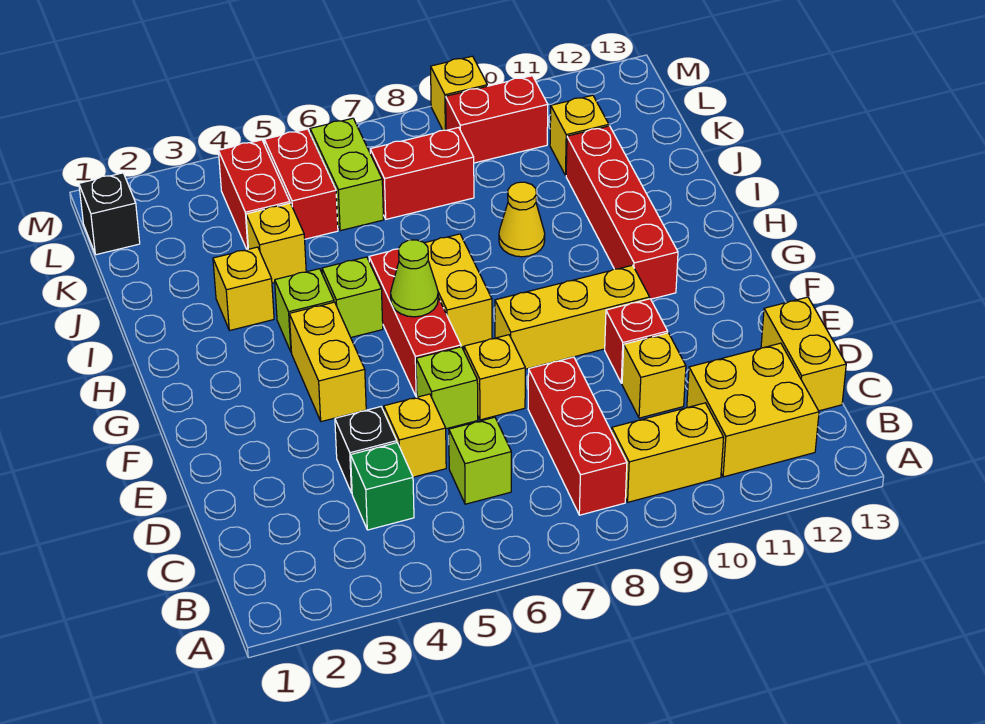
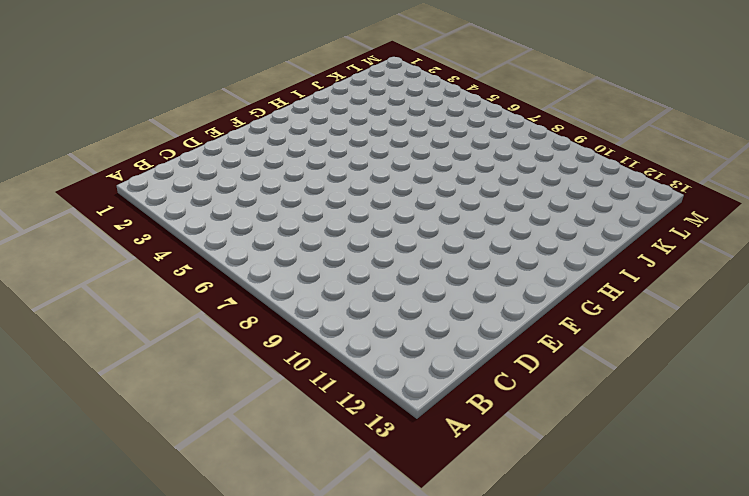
none -> red brick B8:D8 level 1
none -> yellow brick B9:B10 level 1
none -> yellow brick B11:C12 level 1
none -> green brick C4 level 1

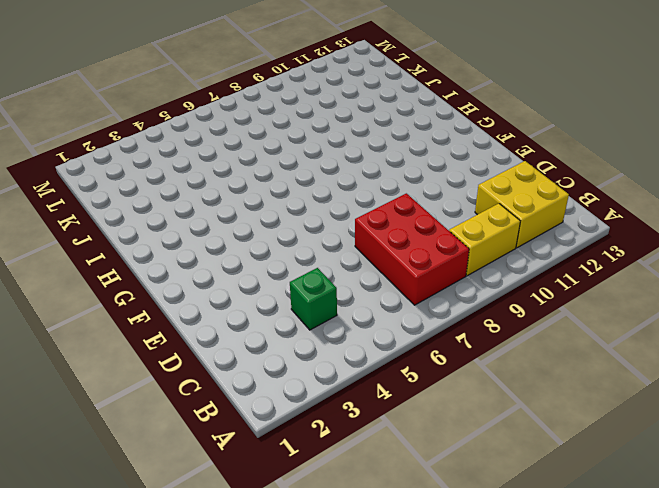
red brick B7:D8 level 1 -> red brick B8:D8 level 1
none -> lime brick C6 level 1
none -> yellow brick C13:D13 level 1
none -> black brick D4 level 1
none -> yellow brick D5 level 1

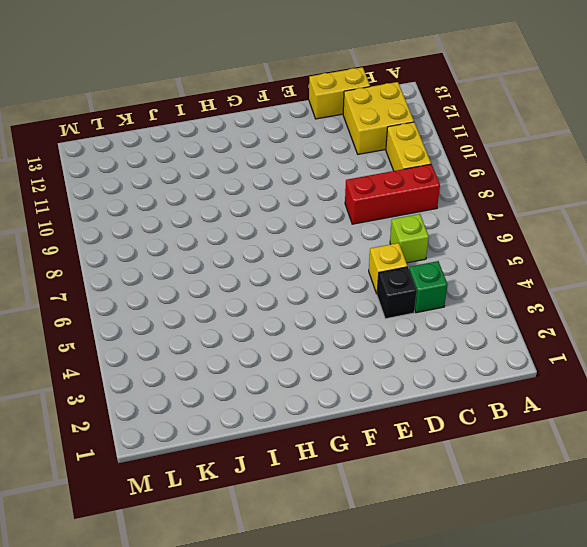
none -> yellow brick D10 level 1
none -> lime brick E6 level 1
none -> yellow brick E7 level 1
none -> red brick E10 level 1

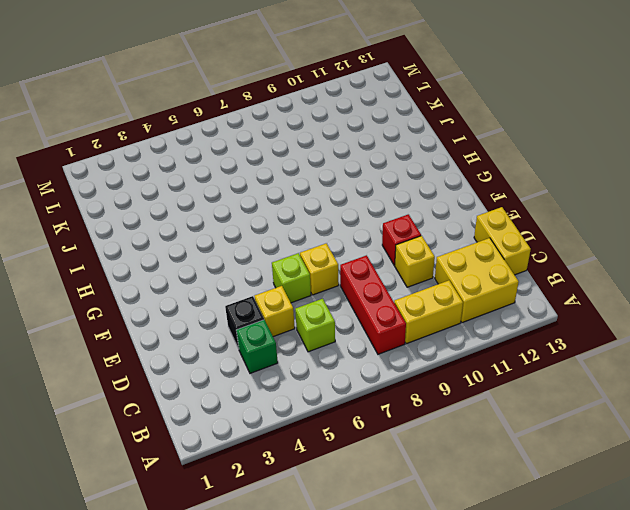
none -> yellow brick F4:G4 level 1
none -> red brick F6:H6 level 1
none -> yellow brick F8:F10 level 1
none -> yellow brick G7:H7 level 1

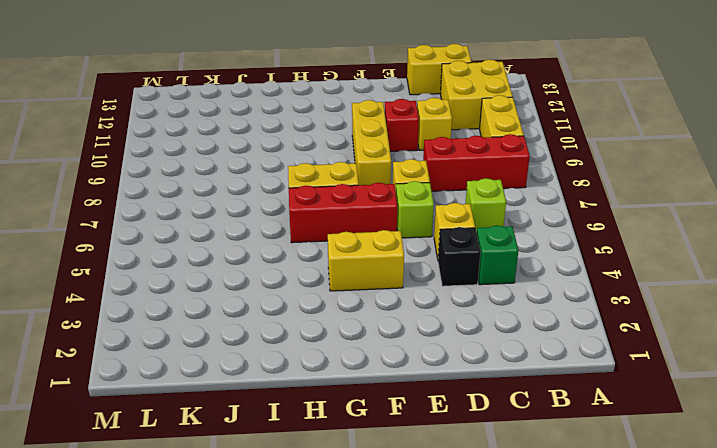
none -> red brick G11:J11 level 1
none -> lime brick H4 level 1
none -> lime brick H5 level 1
none -> yellow brick I3 level 1

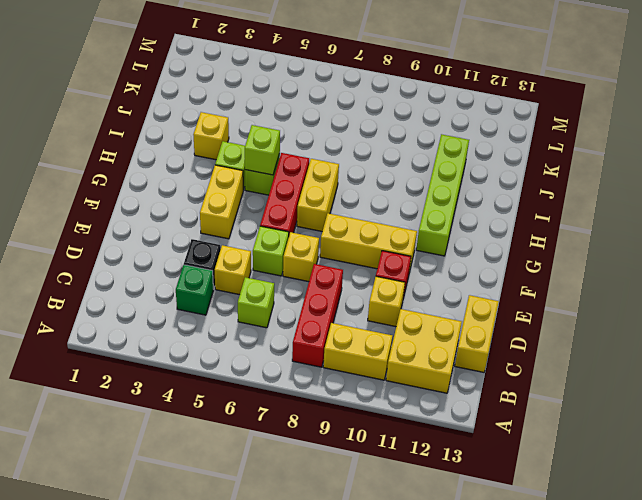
lime brick G11:J11 level 1 -> red brick G11:J11 level 1
lime brick H5 level 2 -> none
none -> yellow cone I9 level 1
none -> yellow brick J4 level 1
none -> red brick K4:L4 level 1
none -> red brick K5:L5 level 1

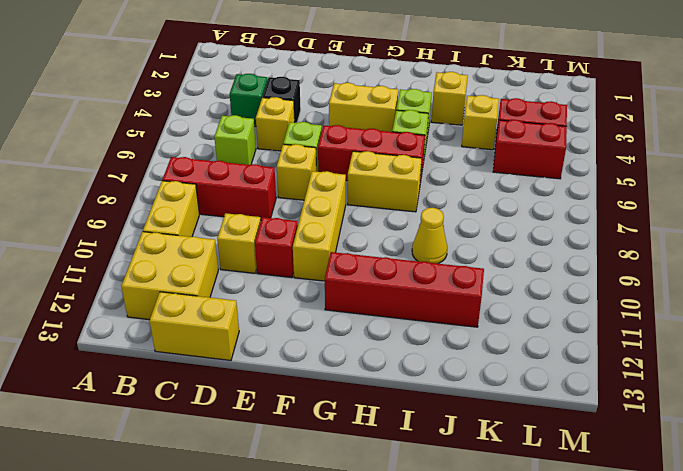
none -> lime brick K6:L6 level 1
none -> red brick K7:K8 level 1
none -> yellow brick K11 level 1
none -> black brick L1 level 1

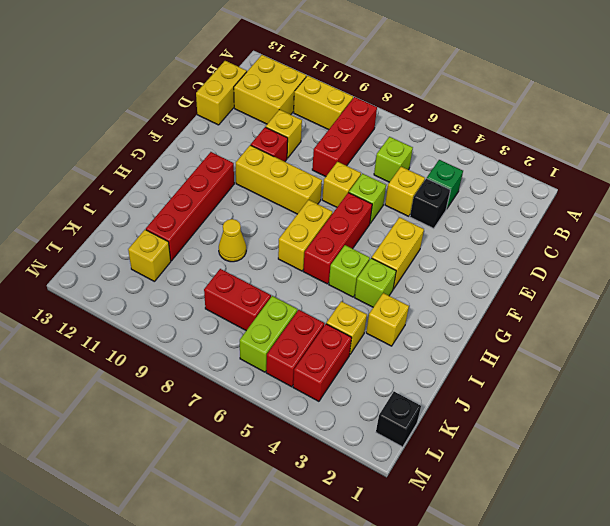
none -> red brick L9:L10 level 1
none -> yellow brick M9 level 1
none -> lime cone G6 level 2

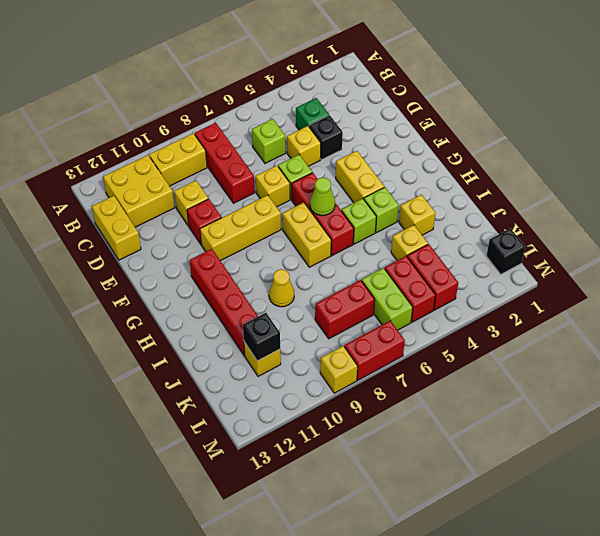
black brick K11 level 2 -> none
red brick M7:M8 level 1 -> red brick L9:L10 level 1

